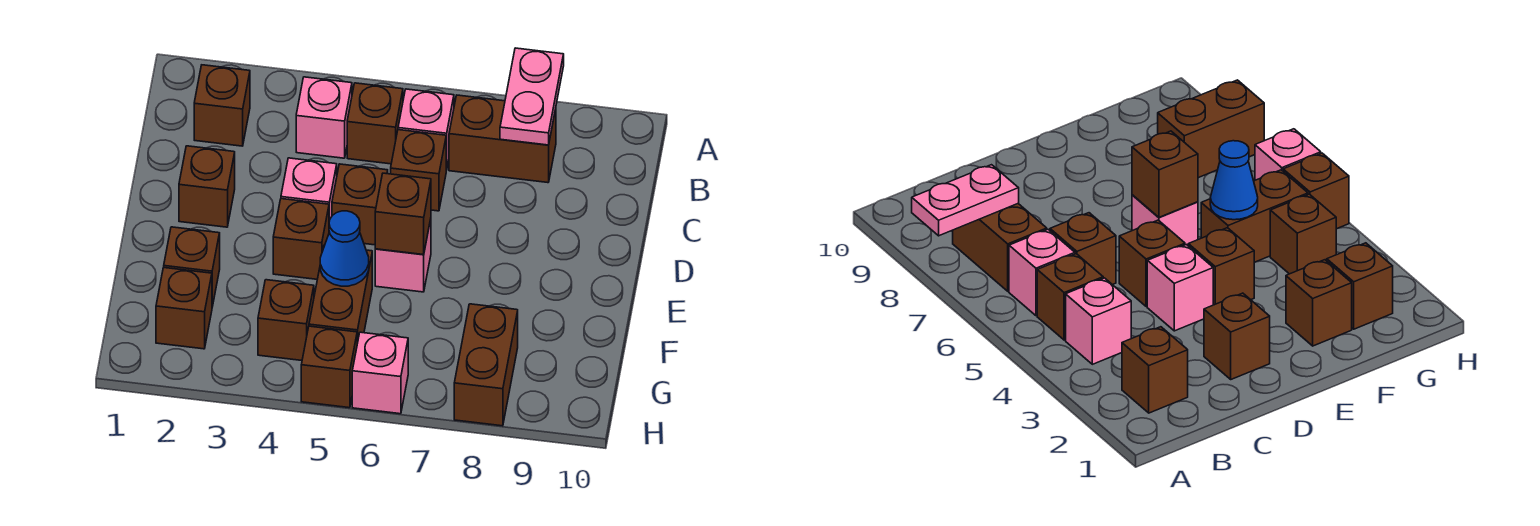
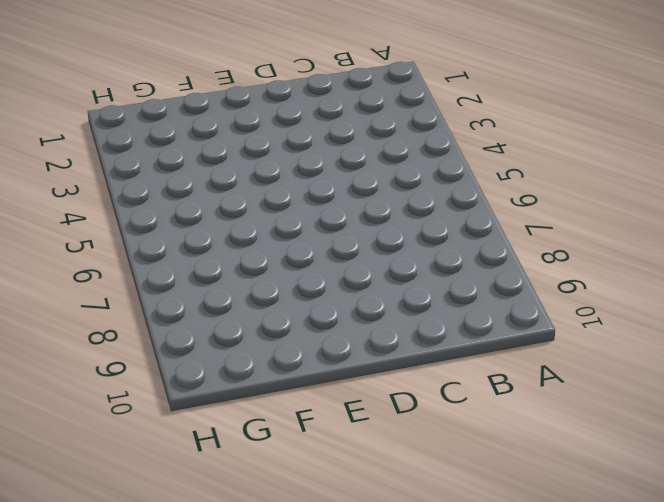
none -> brown brick B2 level 1
none -> pink brick B4 level 1
none -> brown brick B5 level 1

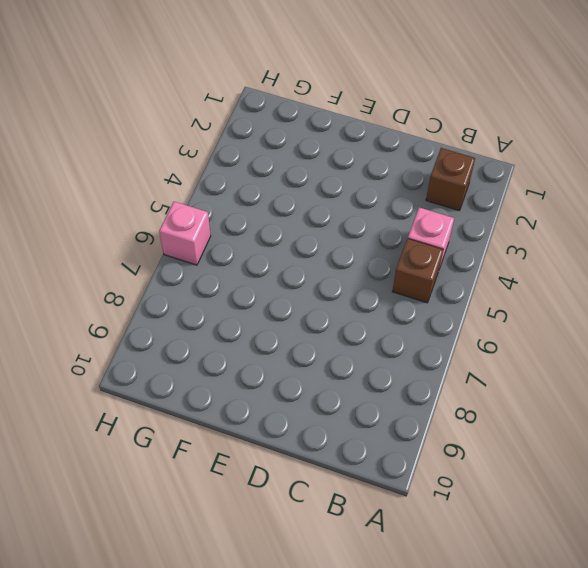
none -> pink brick B6 level 1
none -> brown brick B7:B8 level 1
none -> brown brick C6 level 1

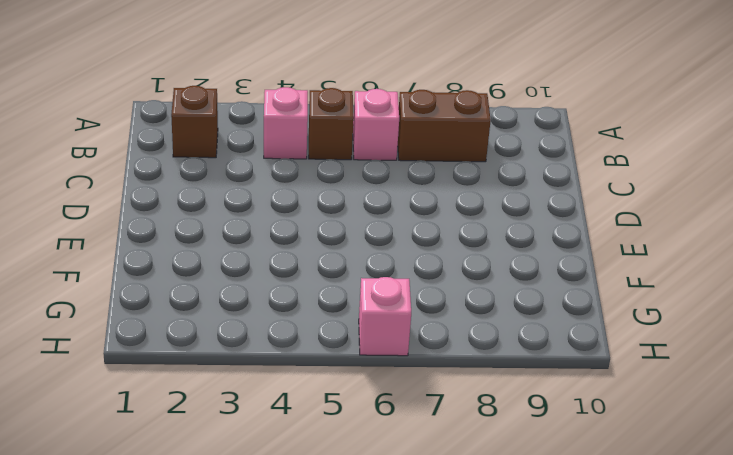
none -> brown brick C6 level 1
none -> brown brick D2 level 1
none -> pink brick D4 level 1

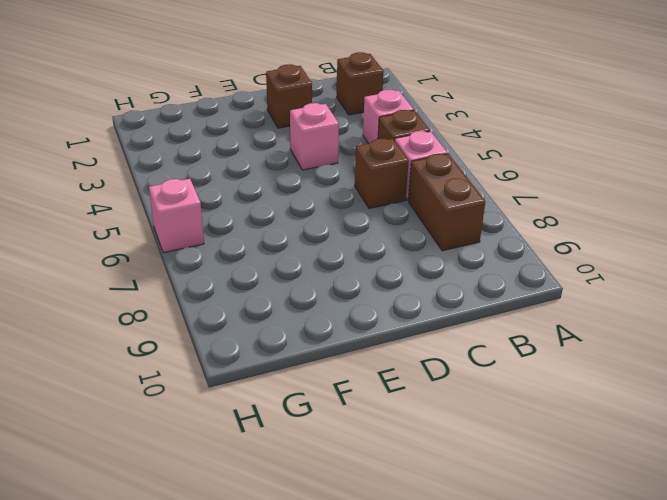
none -> brown brick D5 level 1
none -> brown brick E4 level 1
none -> pink brick E6 level 1

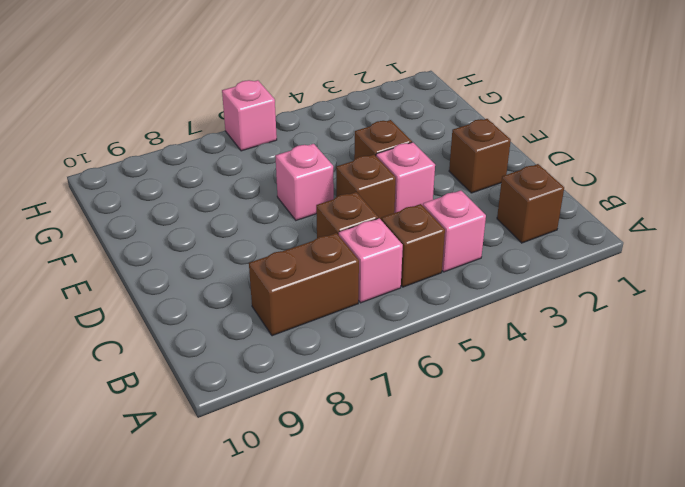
none -> brown brick F2 level 1
none -> brown brick F5:G5 level 1
none -> brown brick G2 level 1

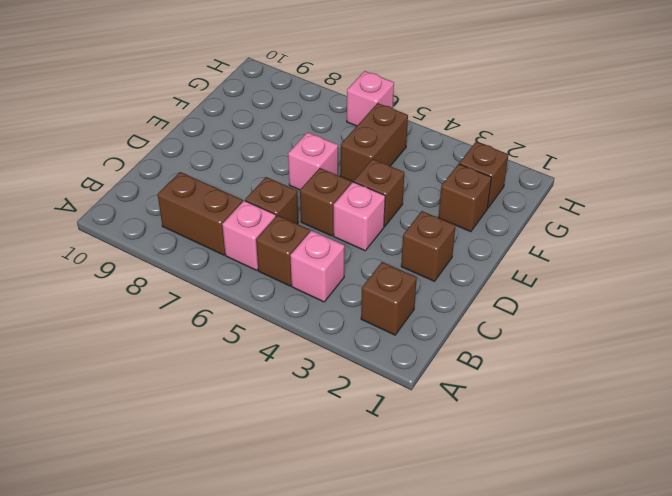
none -> brown brick G4 level 1
none -> brown brick G8:H8 level 1
none -> brown brick H5 level 1

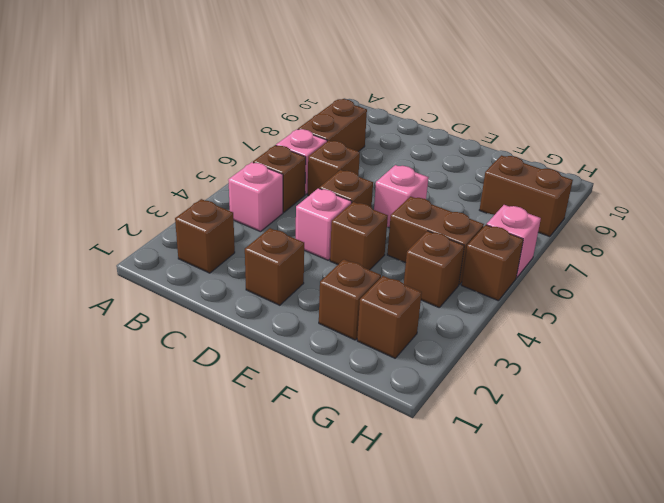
none -> pink plate A8:B8 level 2
none -> brown brick E6 level 2
none -> blue cone F5 level 2

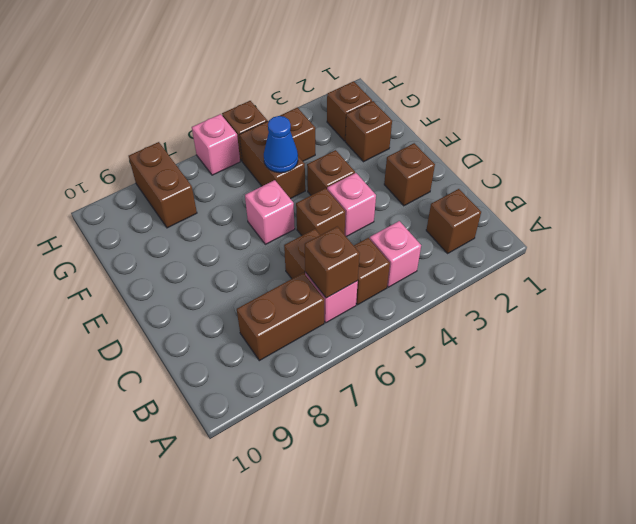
brown brick B6 level 2 -> brown brick E6 level 2
none -> pink plate A8:B8 level 2

